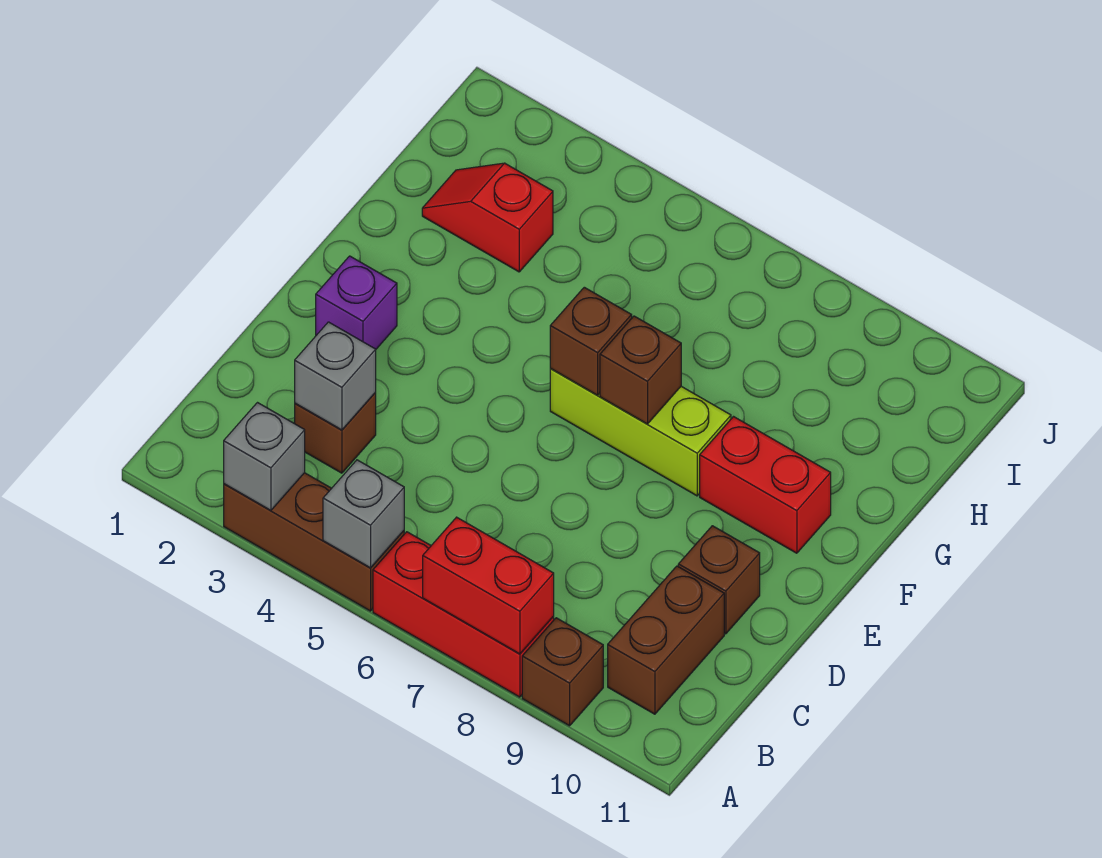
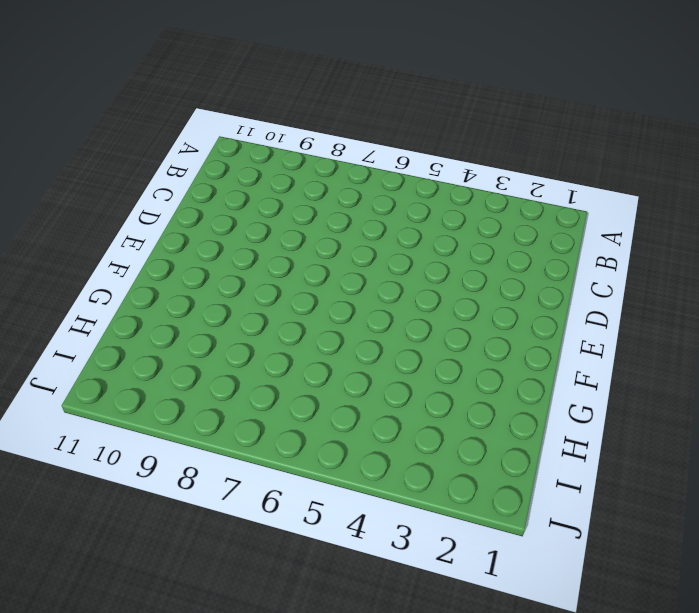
none -> brown brick A3:A5 level 1
none -> red brick A6:A8 level 1
none -> brown brick A9 level 1

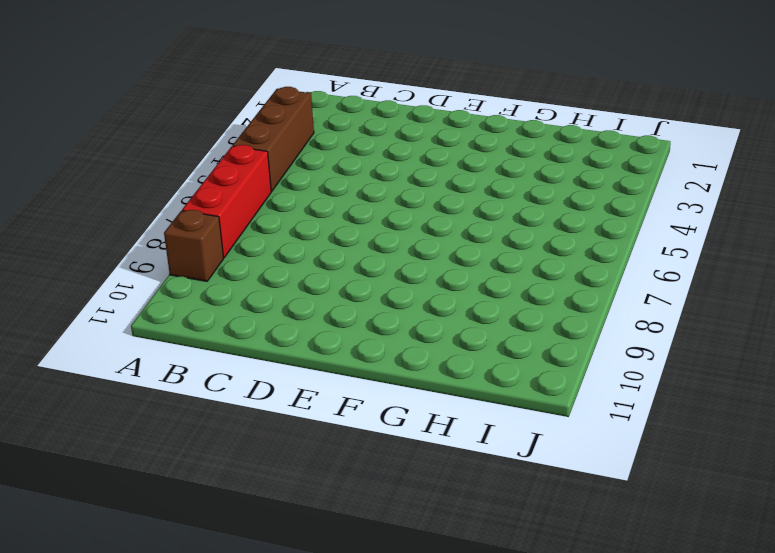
none -> brown brick B10:C10 level 1
none -> brown brick C3 level 1
none -> brown brick D10 level 1

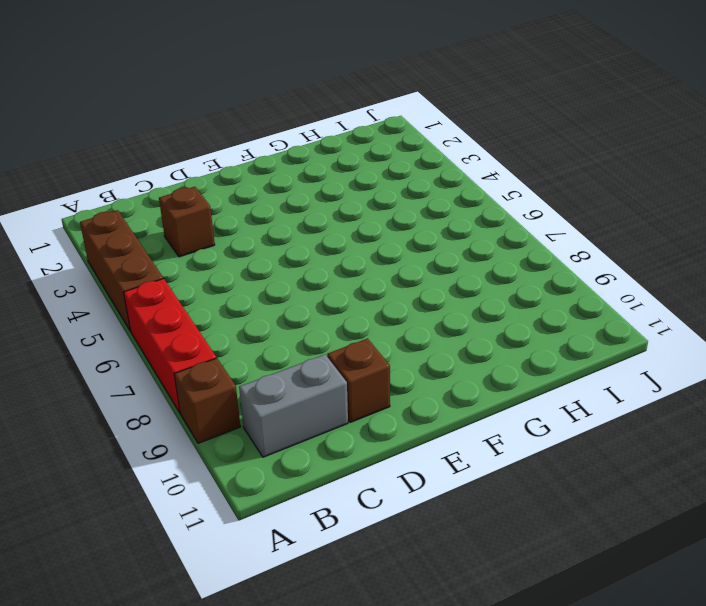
grey brick B10:C10 level 1 -> brown brick B10:C10 level 1
none -> purple brick E2 level 1
none -> lime brick F6:F8 level 1
none -> red brick F9:F10 level 1

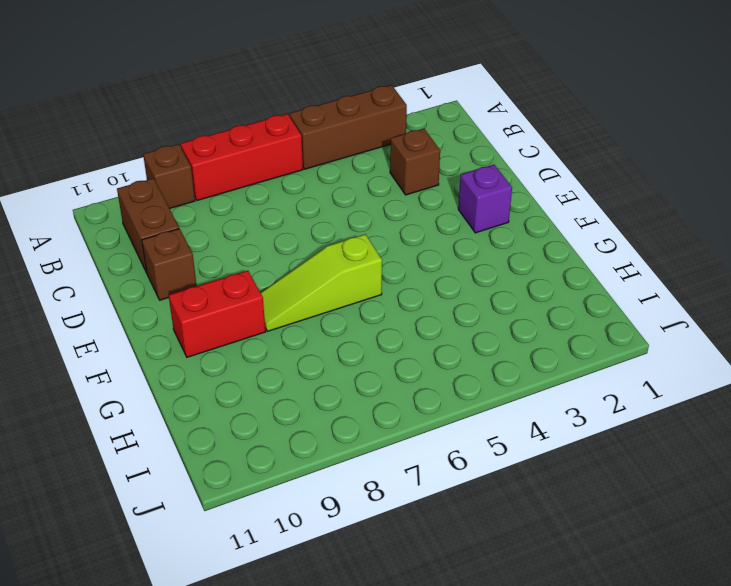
lime slope F6:F8 level 1 top 6 -> lime brick F6:F8 level 1
none -> red slope H2:H3 level 1 top 3
none -> grey brick A3 level 2
none -> grey brick A5 level 2

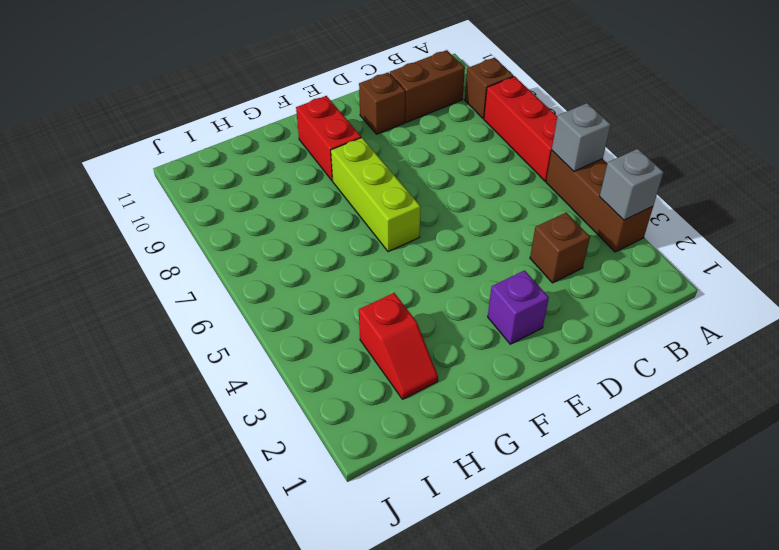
none -> red brick A7:A8 level 2
none -> grey brick C3 level 2
none -> brown brick F6 level 2

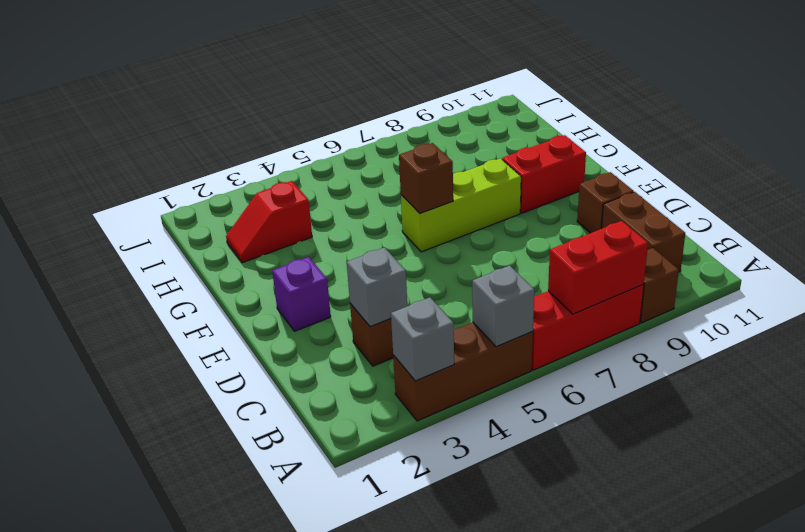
none -> brown brick F7 level 2

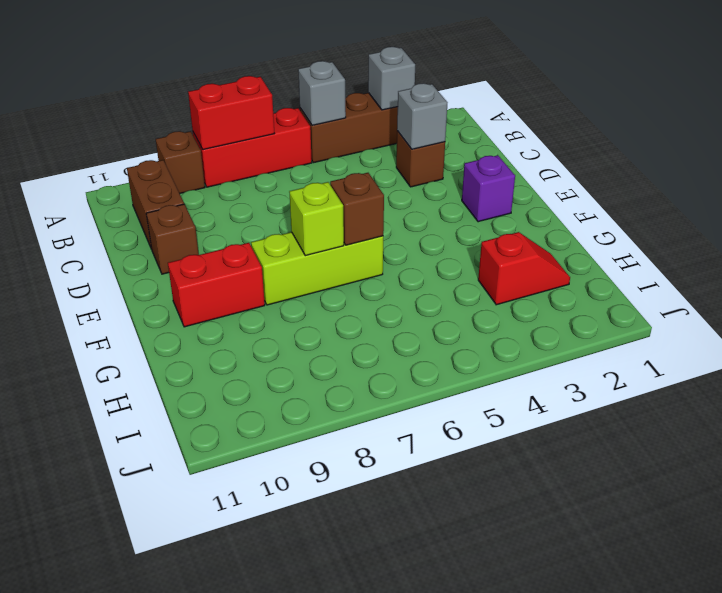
lime brick F7 level 2 -> brown brick F7 level 2

